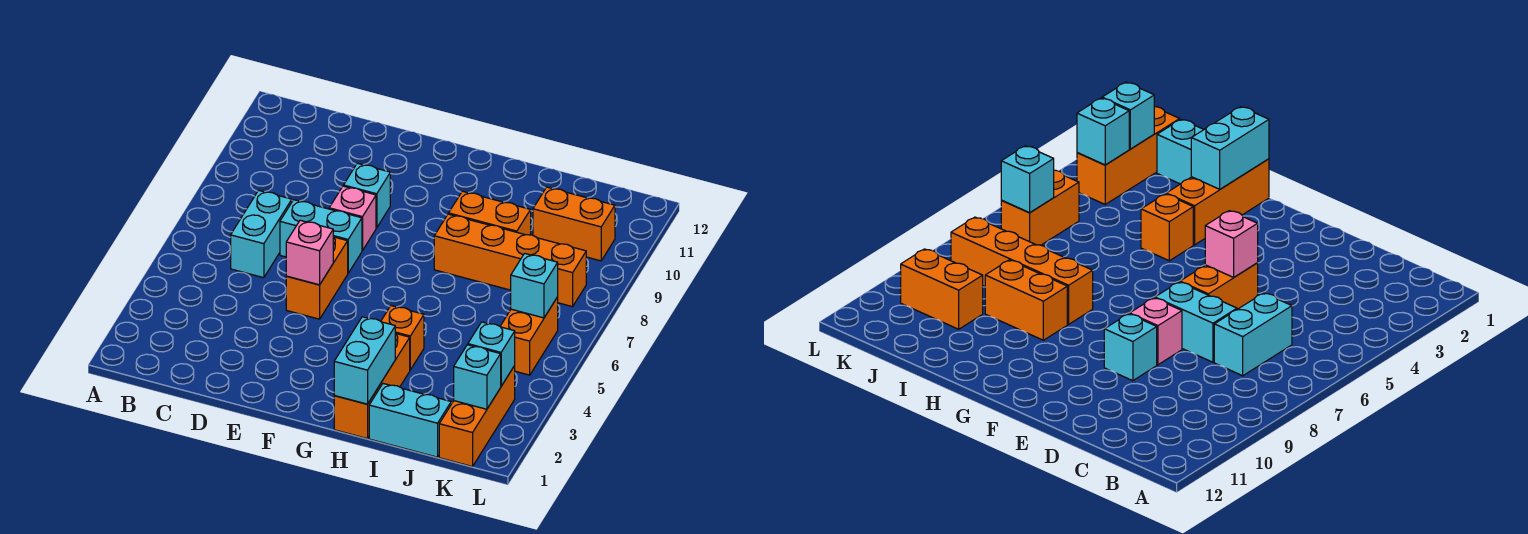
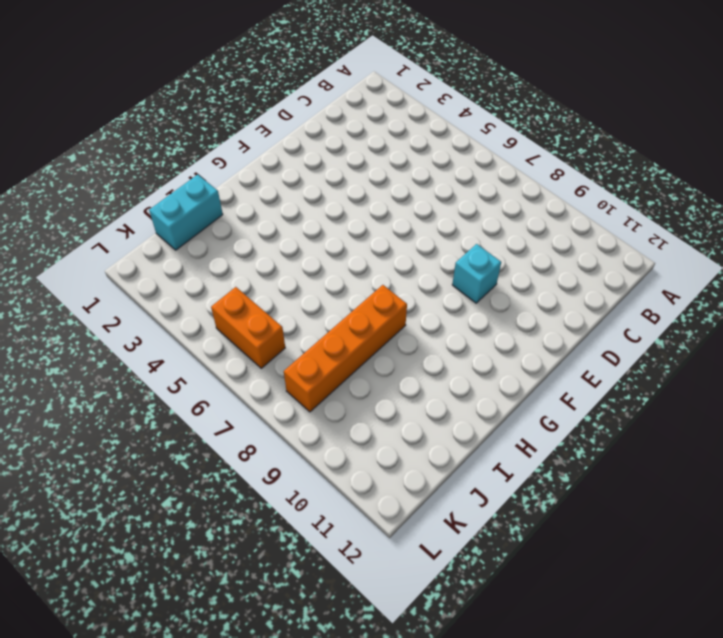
none -> cyan brick C6:C7 level 1
none -> cyan brick D7:E7 level 1
none -> orange brick E5:E6 level 1

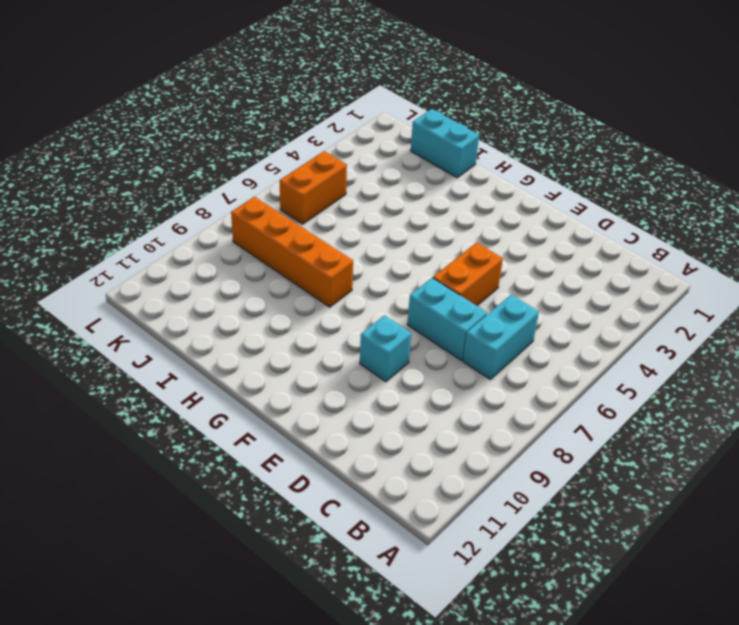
none -> pink brick E8 level 1
none -> orange brick H1:H3 level 1
none -> orange brick H4 level 1

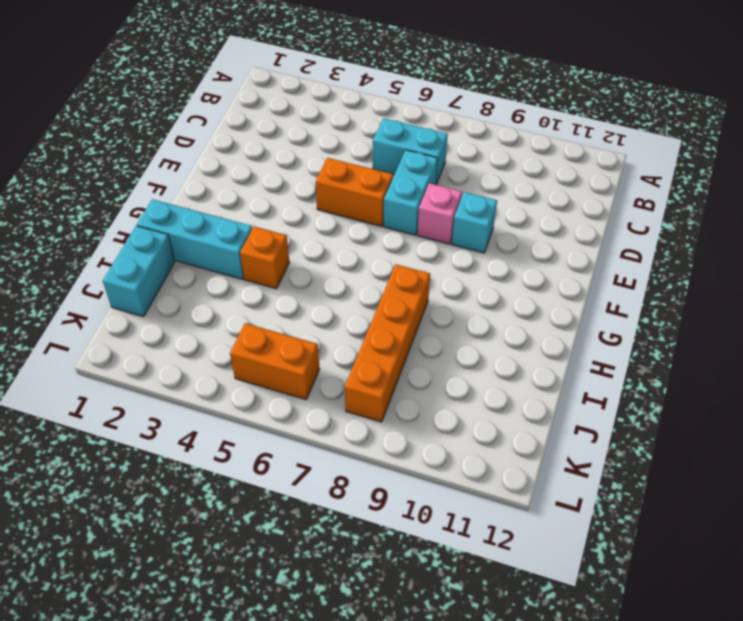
cyan brick H1:H3 level 1 -> orange brick H1:H3 level 1
none -> orange brick H9:I9 level 1
none -> orange brick J10:K10 level 1
none -> orange brick K1:K3 level 1

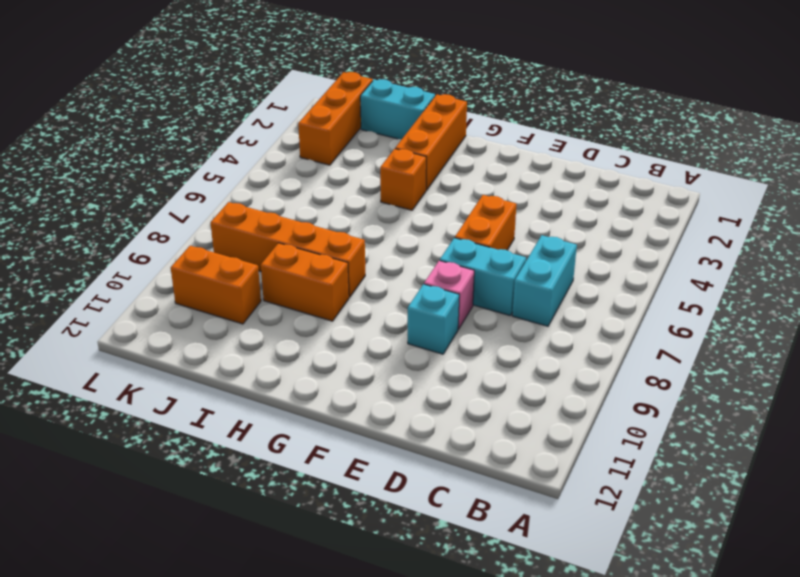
none -> orange brick K5:K6 level 1
none -> pink brick E5 level 2
none -> cyan brick H1:H2 level 2

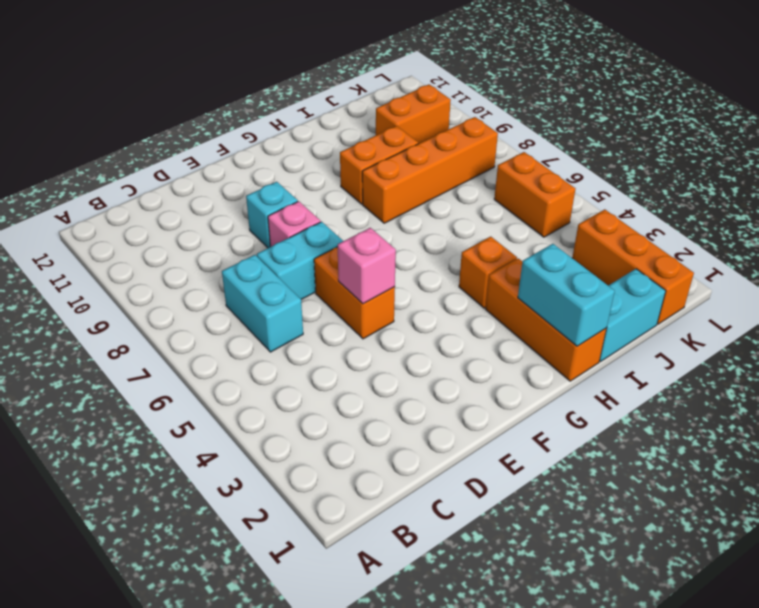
none -> cyan brick K2 level 2
none -> cyan brick K3 level 2
none -> cyan brick K6 level 2

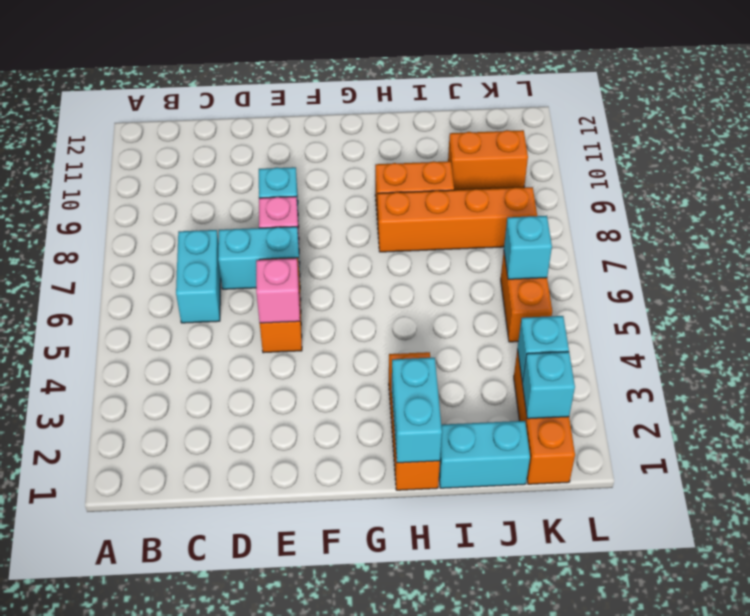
none -> orange brick H4 level 1

